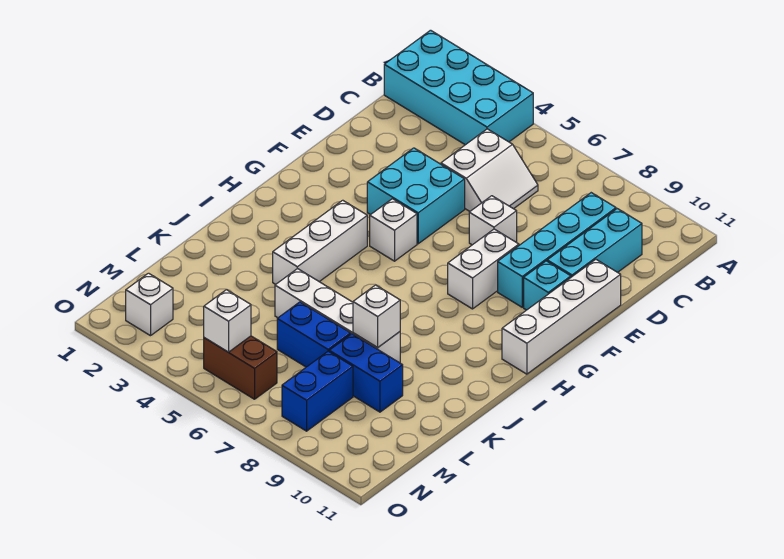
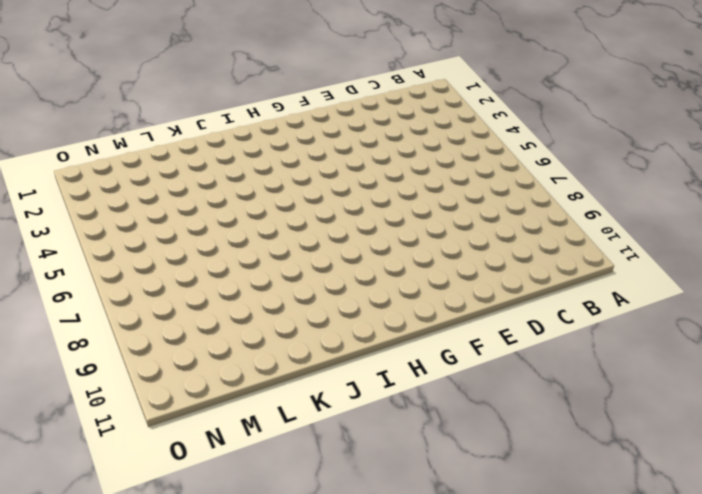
none -> cyan brick A1:B4 level 1
none -> white slope C5:D6 level 1 top 5
none -> cyan brick C9:F9 level 1

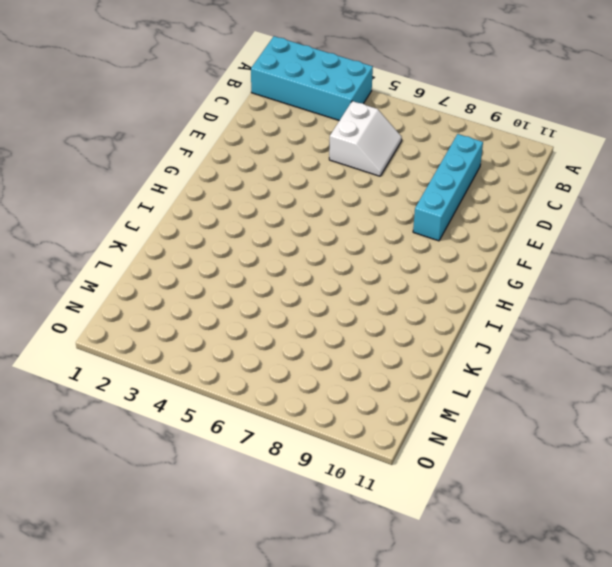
none -> cyan brick C10:E10 level 1
none -> cyan brick E4:F5 level 1
none -> white brick E7 level 1

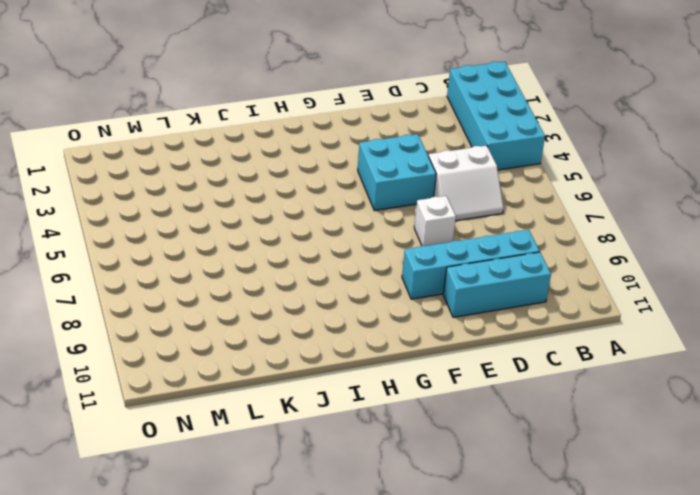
none -> white brick E11:H11 level 1
none -> white brick F8:G8 level 1
none -> cyan brick F10 level 1

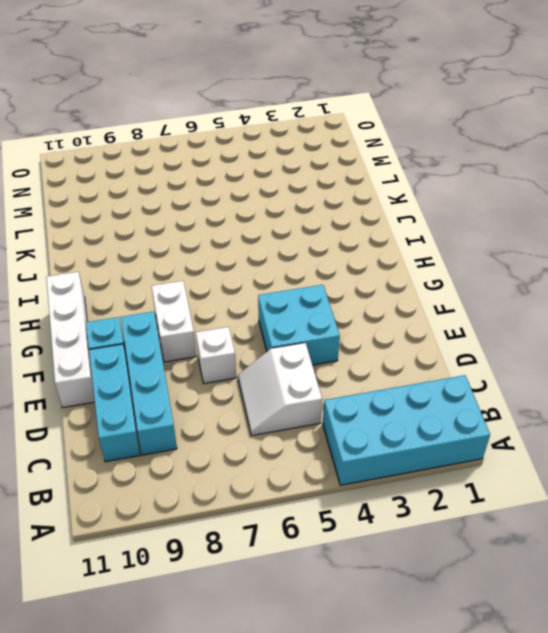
none -> white brick G5 level 1
none -> white brick H4:J4 level 1
none -> white brick K5:K8 level 1

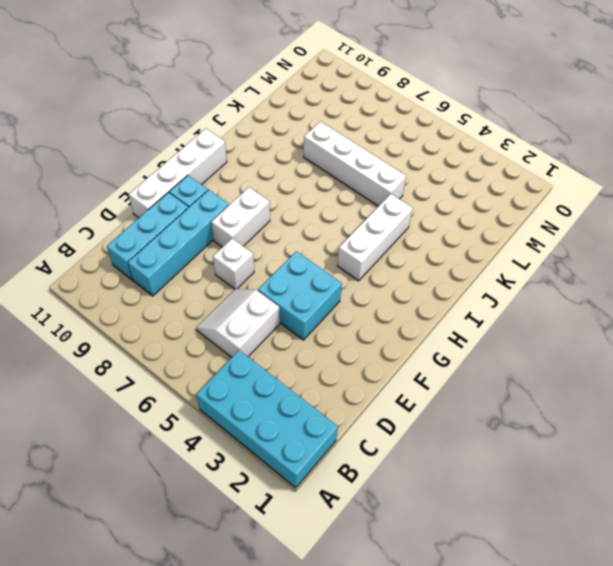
none -> white brick G5 level 1
none -> blue brick L6:L7 level 1
none -> blue brick L8:L9 level 1

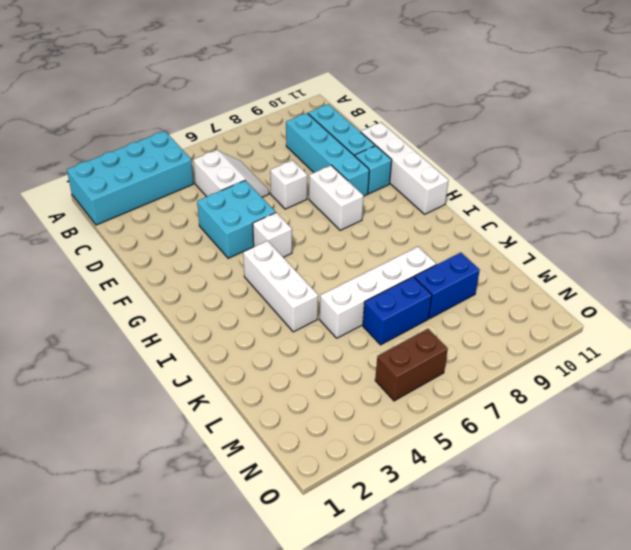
none -> blue brick M8:N8 level 1
none -> white brick N2 level 1
none -> white brick K8 level 2

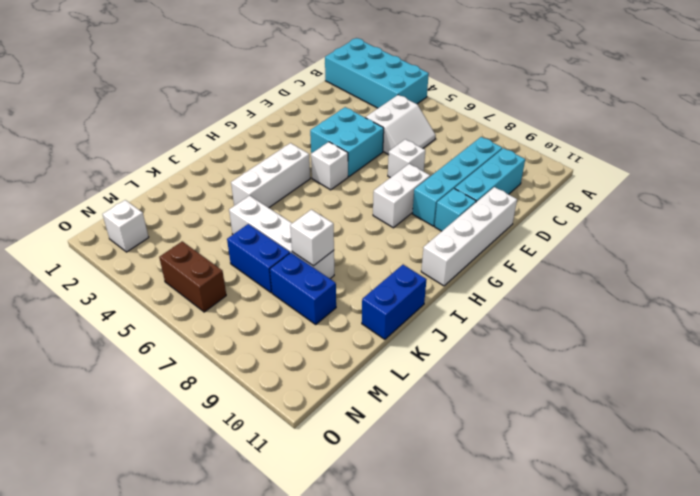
blue brick J11:K11 level 1 -> blue brick M8:N8 level 1
none -> white brick N5 level 2

